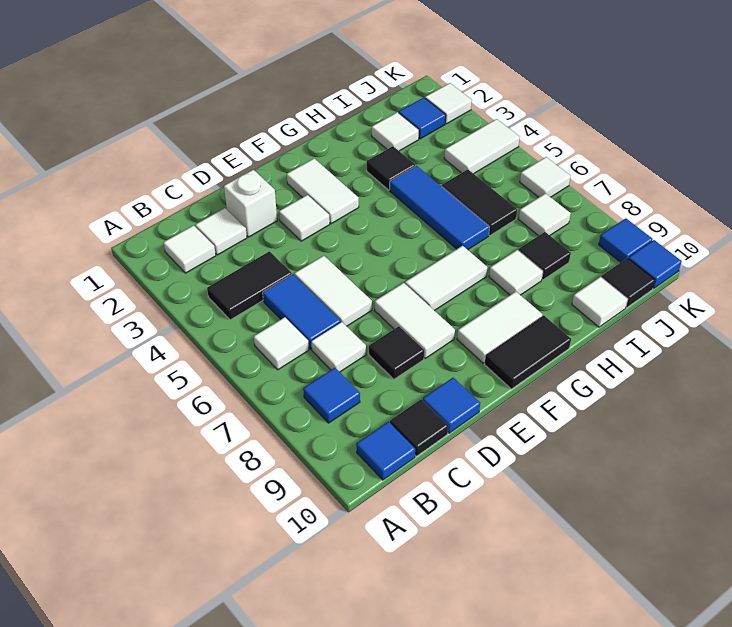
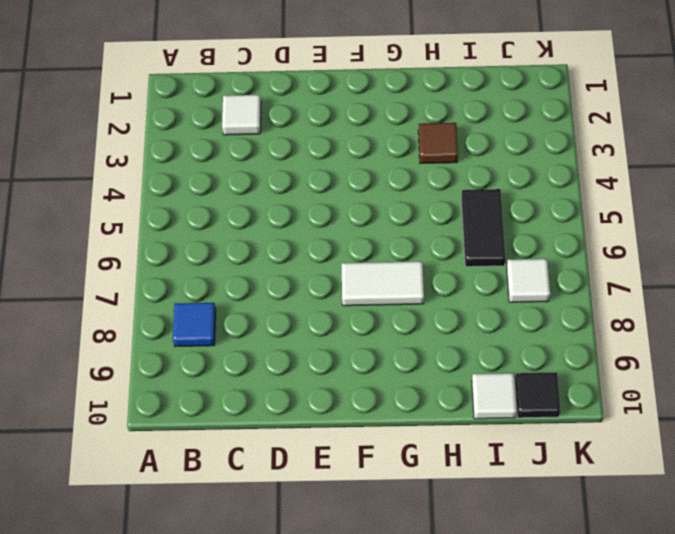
brown tile H3 level 1 -> black tile H3 level 1
none -> white tile B2 level 1
none -> black tile B4:C4 level 1
none -> white tile B6 level 1
none -> blue tile B10 level 1

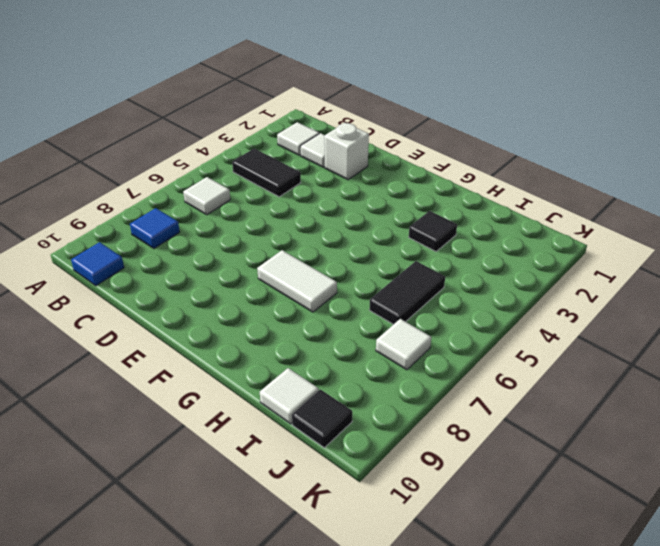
none -> blue tile C5:C6 level 1
none -> white tile C7 level 1
none -> black tile C10 level 1
none -> white tile D5:D6 level 1

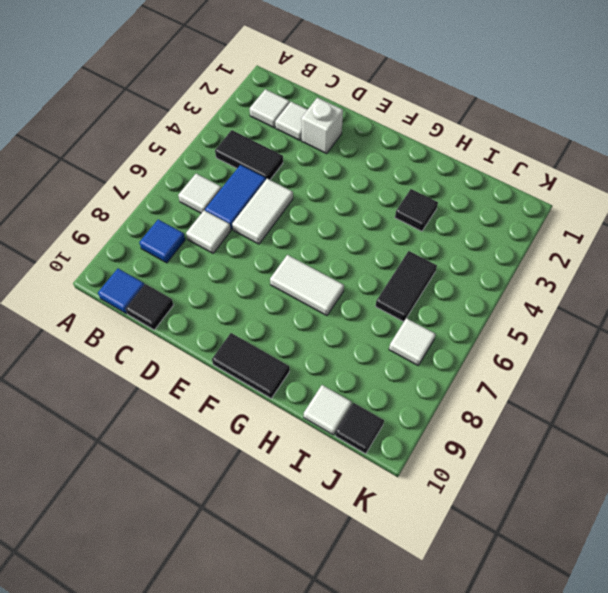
none -> black tile D8 level 1
none -> blue tile D10 level 1
none -> white tile E3 level 1
none -> white tile E7:E8 level 1

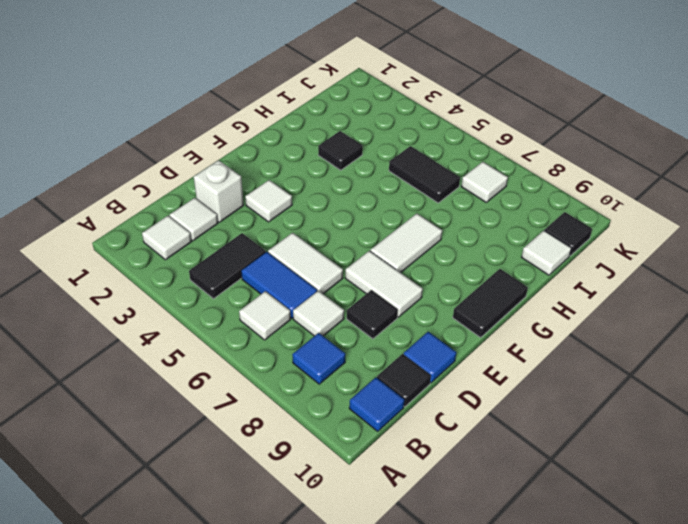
none -> white tile F2:F3 level 1
none -> white tile F9:G9 level 1
none -> blue tile H4:H6 level 1
none -> white tile H8 level 1

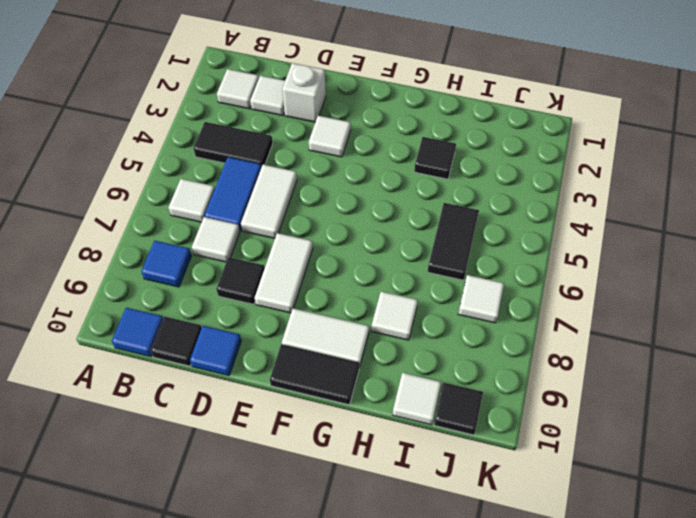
none -> white tile F2:F3 level 1
none -> white tile F7:G7 level 1
none -> blue tile H4:H6 level 1
none -> white tile I2 level 1

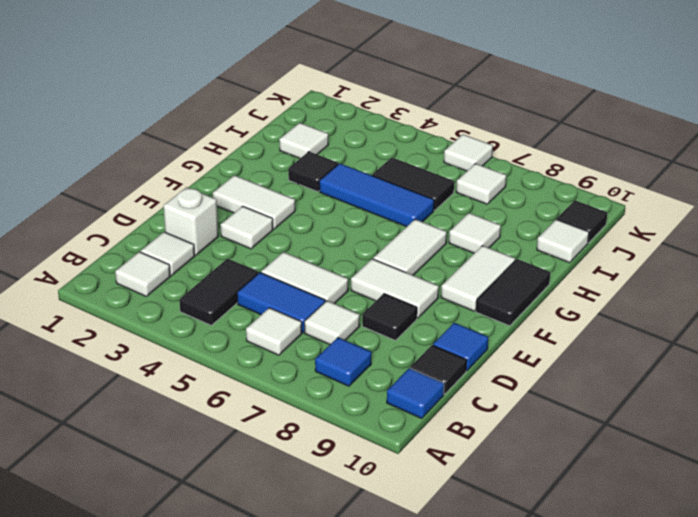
none -> black tile I8 level 1
none -> blue tile J2 level 1
none -> white tile J4:K4 level 1
none -> white tile K2 level 1

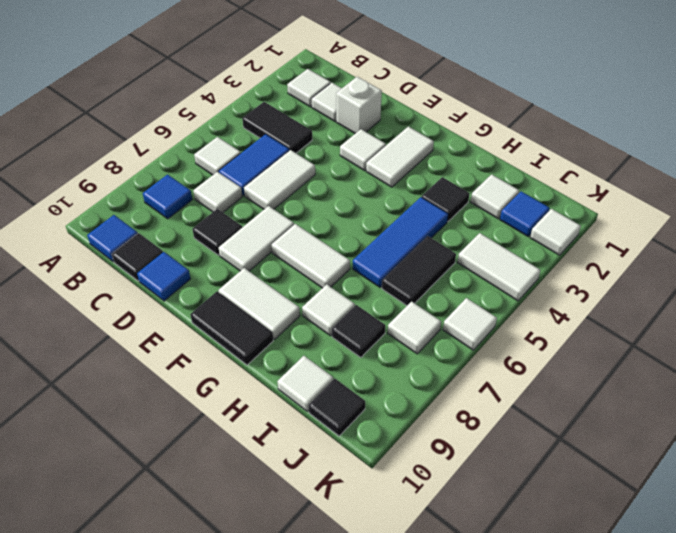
none -> blue tile K9 level 1
none -> blue tile K10 level 1

